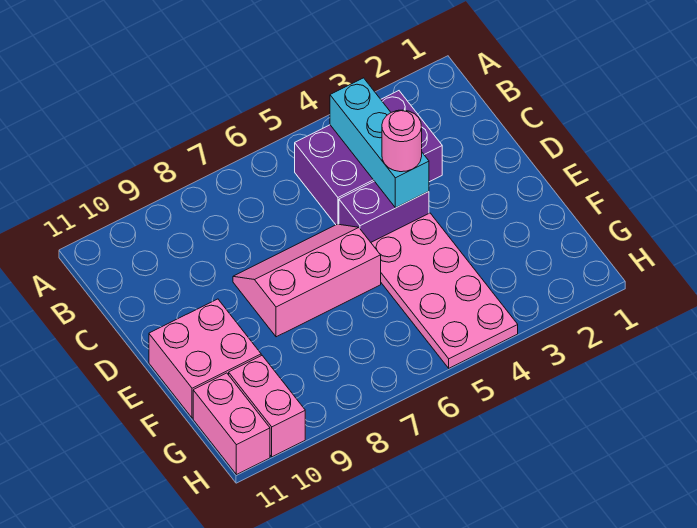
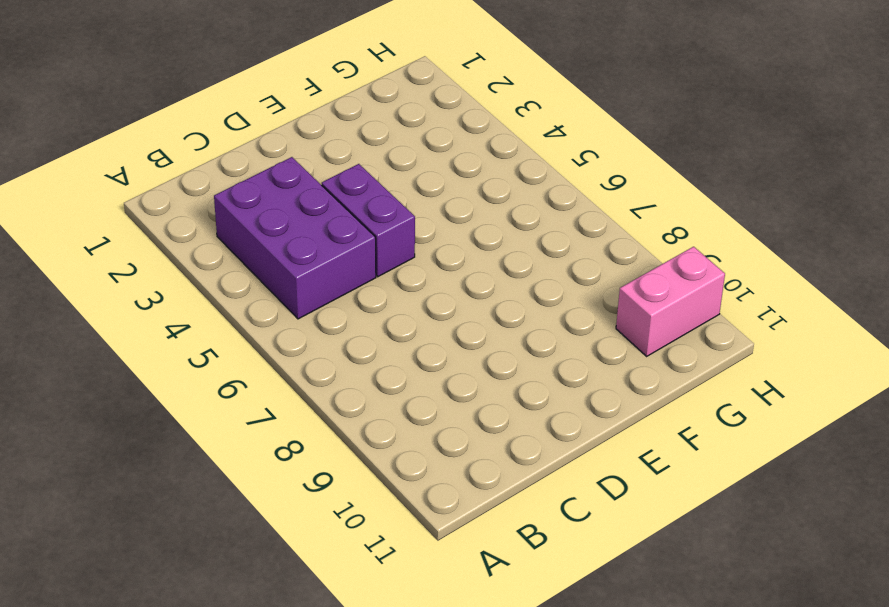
none -> pink slope D6:E8 level 1 top E
none -> pink plate E4:H5 level 1

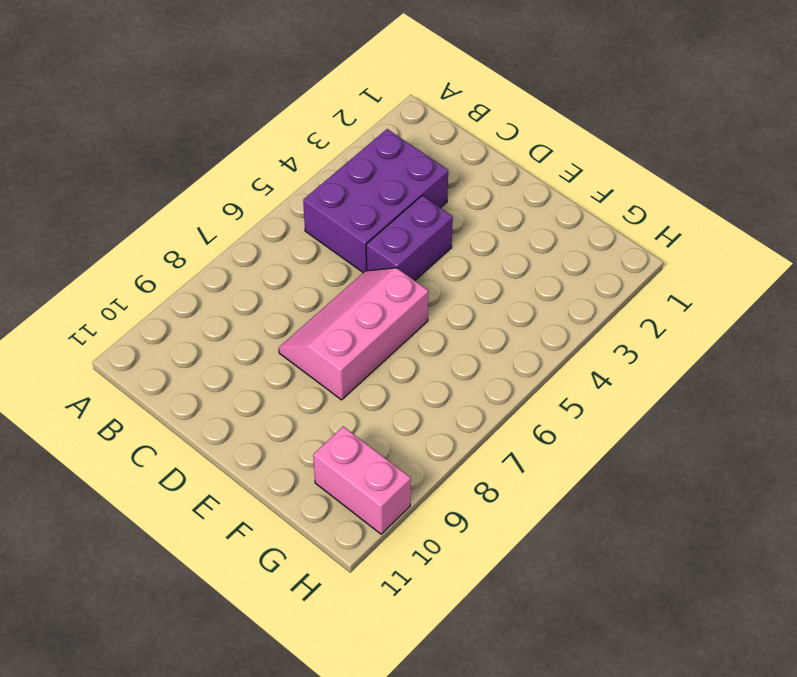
none -> pink plate E4:H5 level 1
none -> pink brick E10:F11 level 1

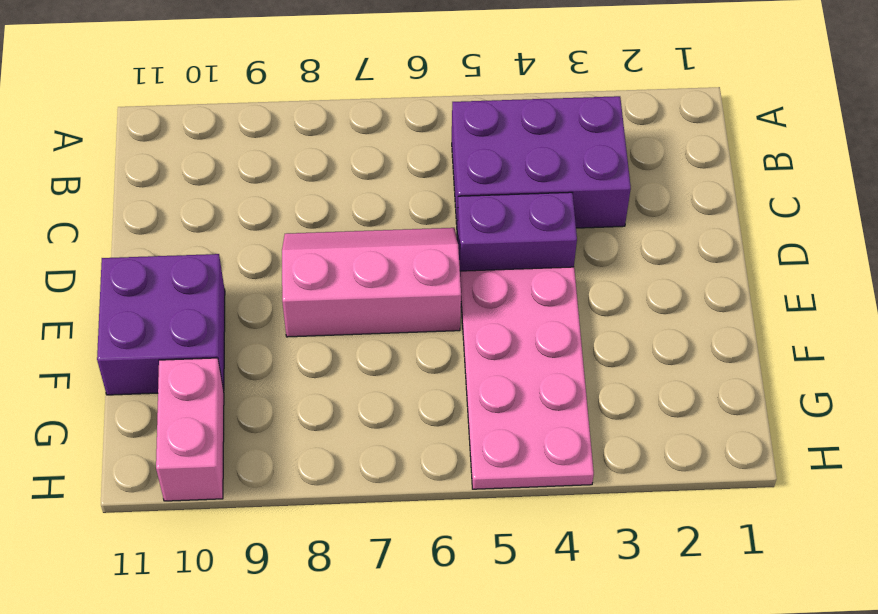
purple brick E10:F11 level 1 -> pink brick E10:F11 level 1
none -> pink brick G11:H11 level 1
none -> cyan brick B4:D4 level 2

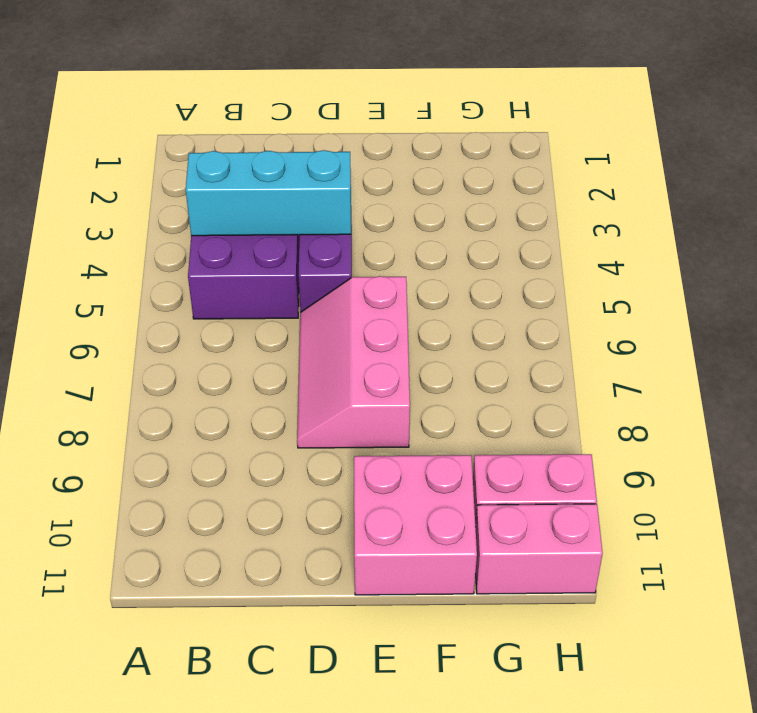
none -> pink plate E4:H5 level 1
none -> pink round brick D4 level 3

